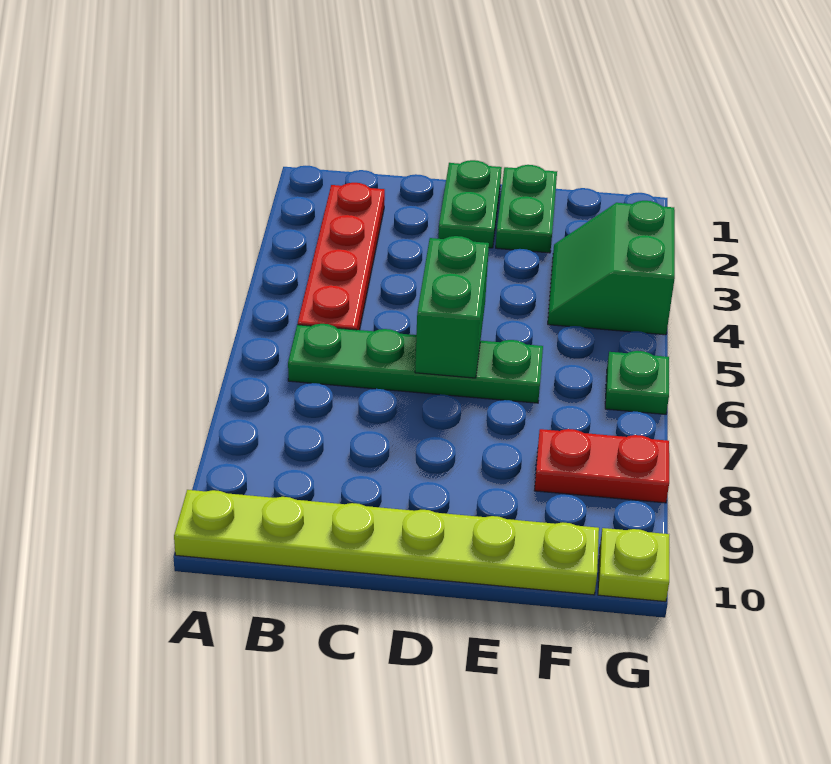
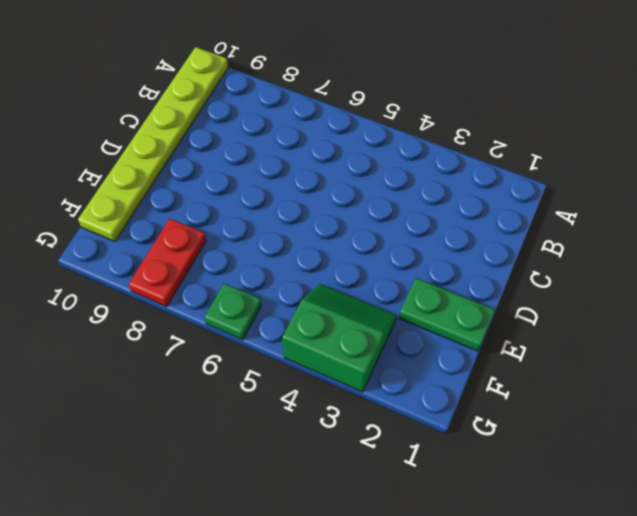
none -> red plate B2:B5 level 1
none -> green plate B6:E6 level 1

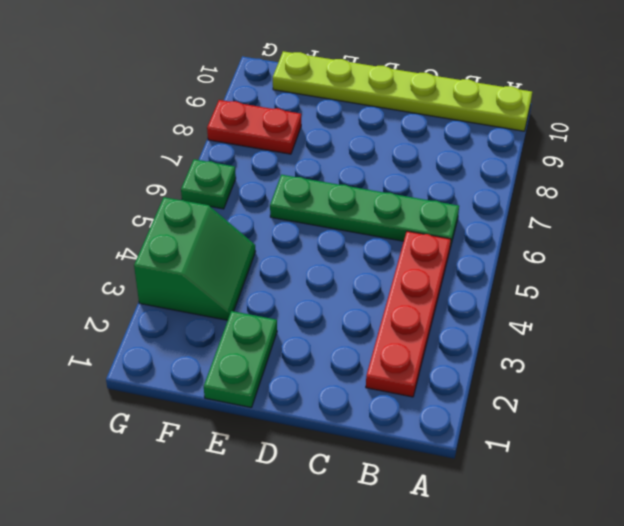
none -> green plate D1:D2 level 1
none -> lime plate G10 level 1

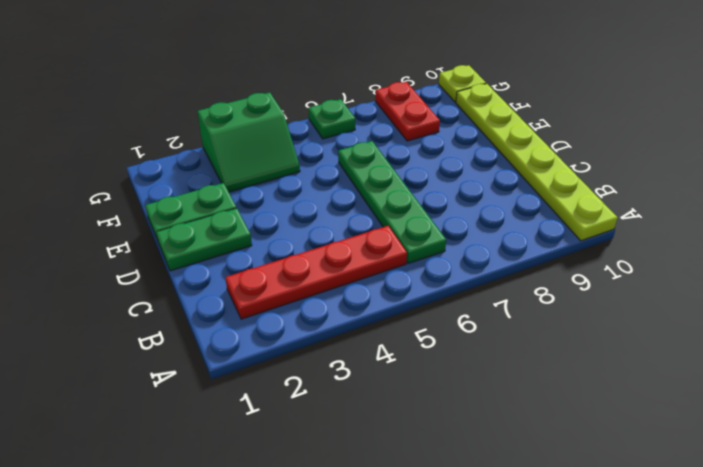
none -> green brick D5:D6 level 2

